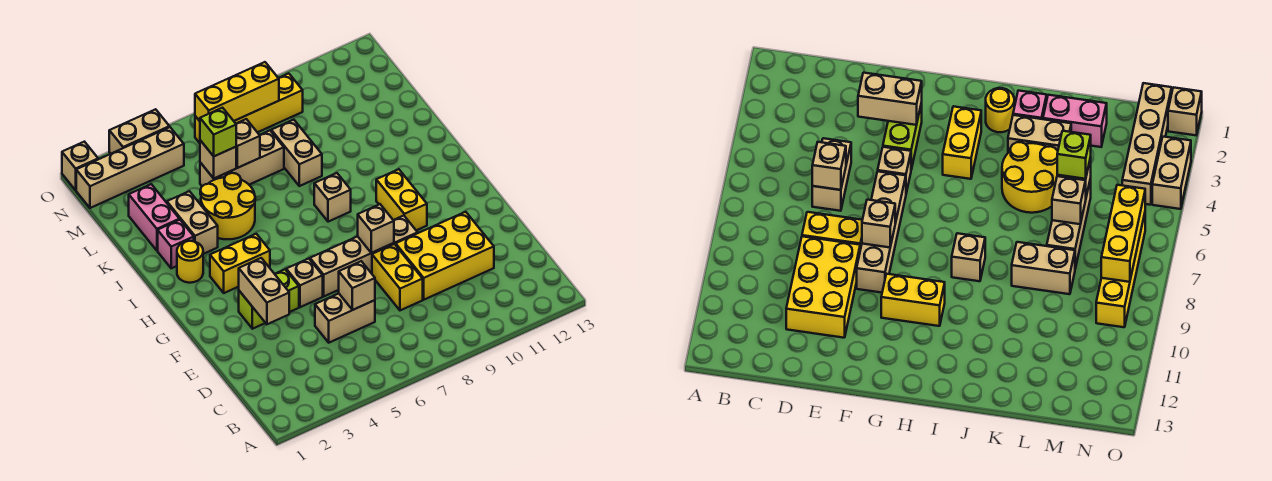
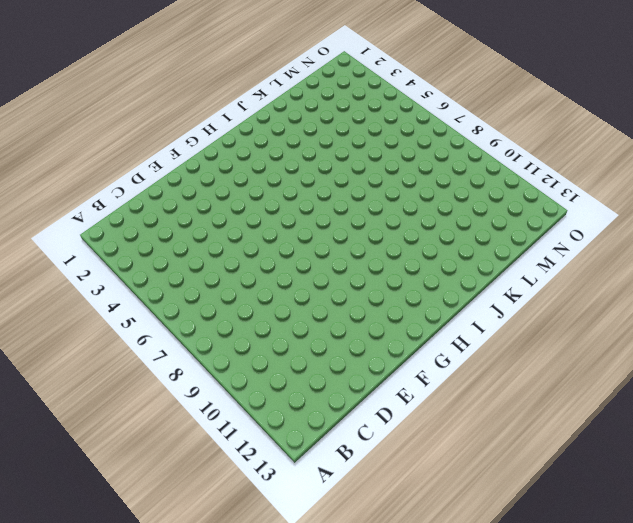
none -> tan brick D5:D6 level 1
none -> yellow brick D8:E8 level 1
none -> yellow brick D9:E11 level 1

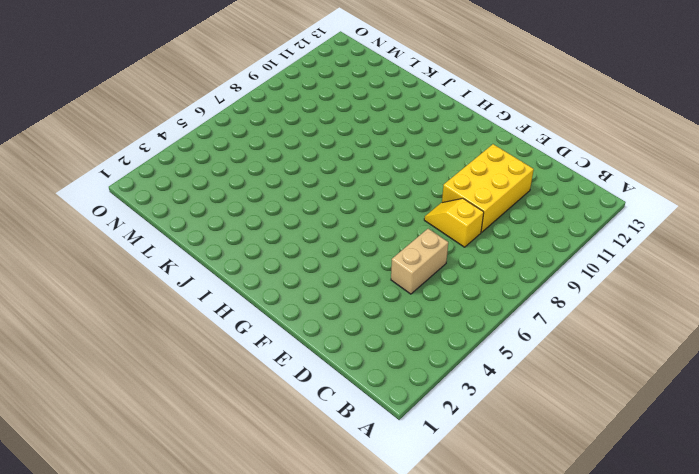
yellow slope D8:E8 level 1 top D -> yellow brick D8:E8 level 1
none -> lime brick F3:F4 level 1
none -> tan brick F5 level 1
none -> tan brick F6:F9 level 1

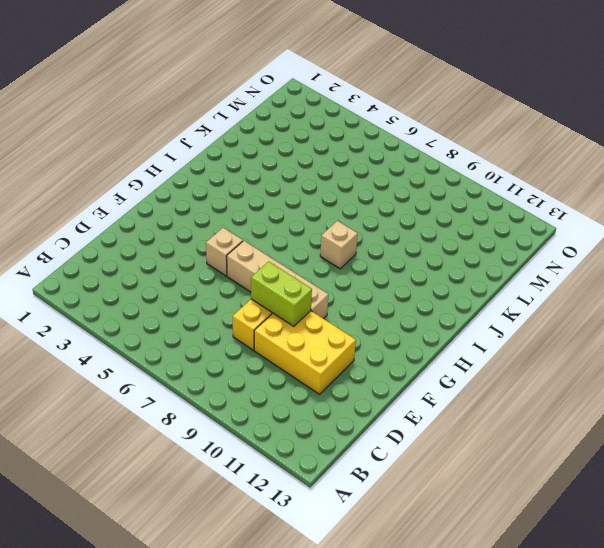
lime brick E8:E9 level 2 -> lime brick F3:F4 level 1
none -> tan brick D5:D6 level 1
none -> yellow brick G10:H10 level 1
none -> yellow brick H3:H4 level 1

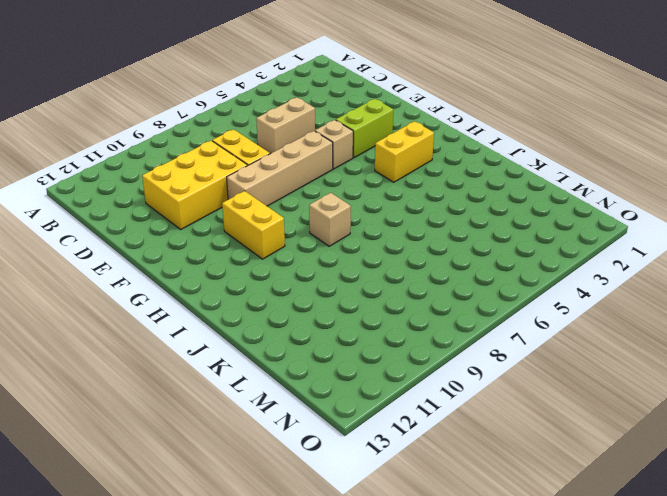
none -> yellow round brick I2 level 1
none -> pink brick J2 level 1
none -> tan brick J3:K3 level 1

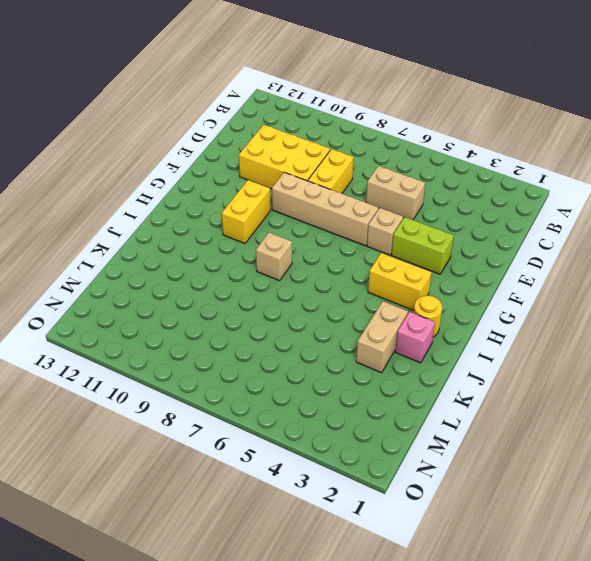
none -> yellow round brick J4:K5 level 1
none -> pink brick K2:L2 level 1
none -> tan brick K8:L8 level 1

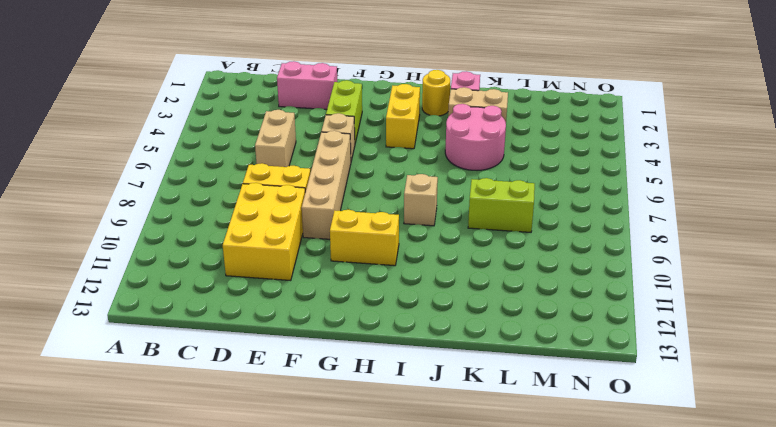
pink brick D2:E2 level 1 -> pink brick K2:L2 level 1
pink round brick J4:K5 level 1 -> yellow round brick J4:K5 level 1
lime brick K8:L8 level 1 -> tan brick K8:L8 level 1
none -> tan brick L5:L7 level 1
none -> tan brick N1:N4 level 1
none -> yellow brick N6:N9 level 1

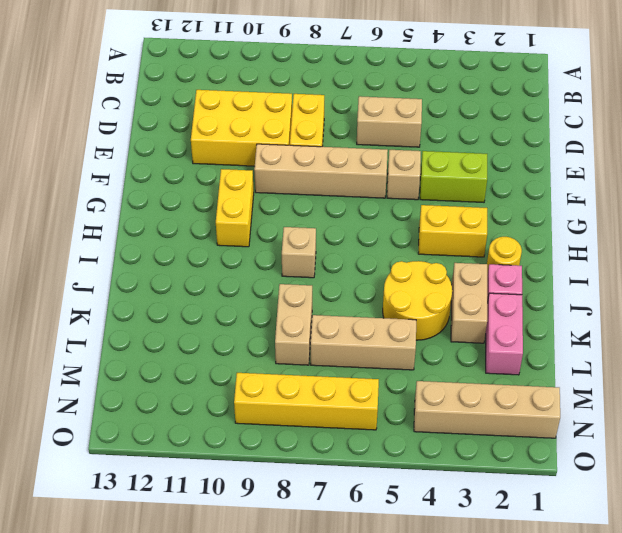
none -> tan brick O1 level 1
none -> tan brick O3:O4 level 1
none -> tan brick D6 level 2

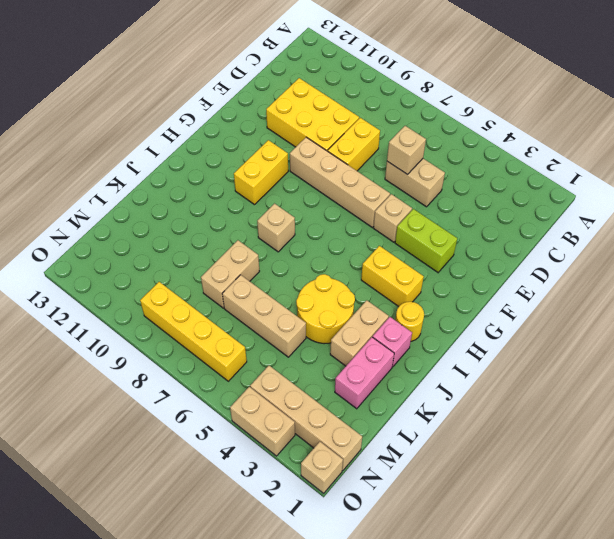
none -> tan brick E3:F3 level 2
none -> tan brick F8 level 2
none -> tan brick L5 level 2

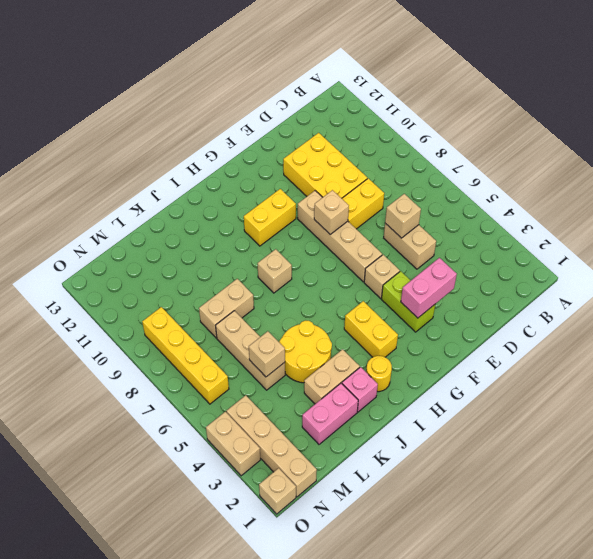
pink brick E3:F3 level 2 -> tan brick E3:F3 level 2
none -> tan brick L6 level 2
none -> yellow brick N6:N8 level 2
none -> lime brick L5 level 3

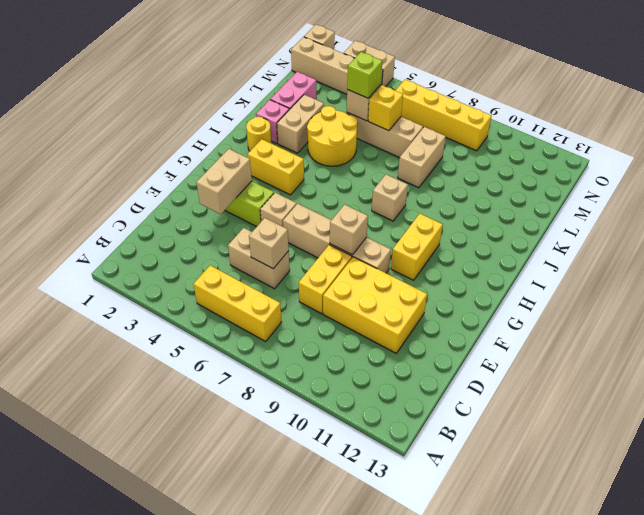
yellow brick B5:B7 level 1 -> yellow brick N6:N8 level 2
yellow brick L6 level 2 -> tan brick L6 level 2

